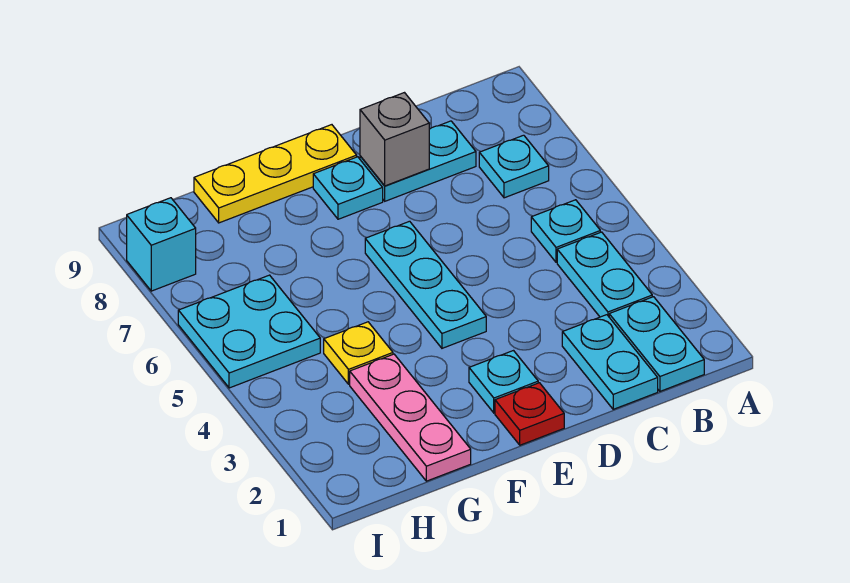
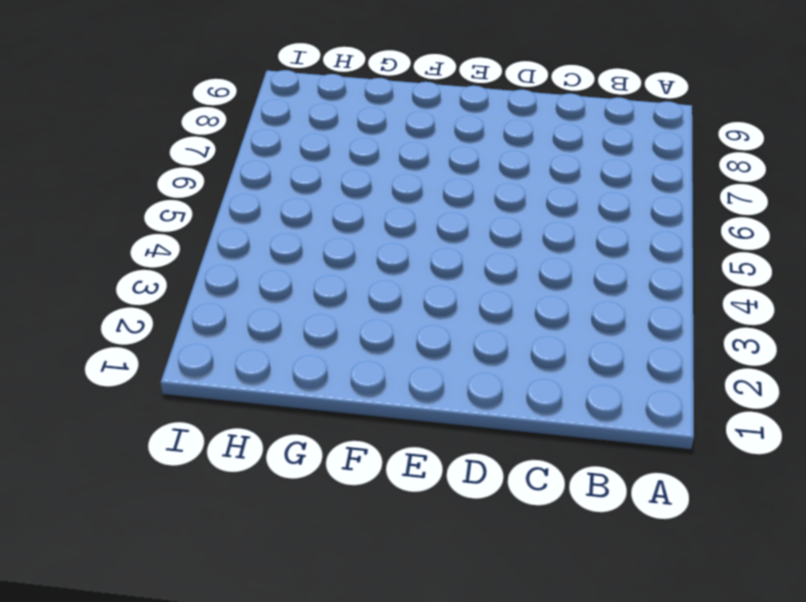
none -> cyan plate B1:B2 level 1
none -> cyan plate B3:B4 level 1
none -> cyan plate B5 level 1

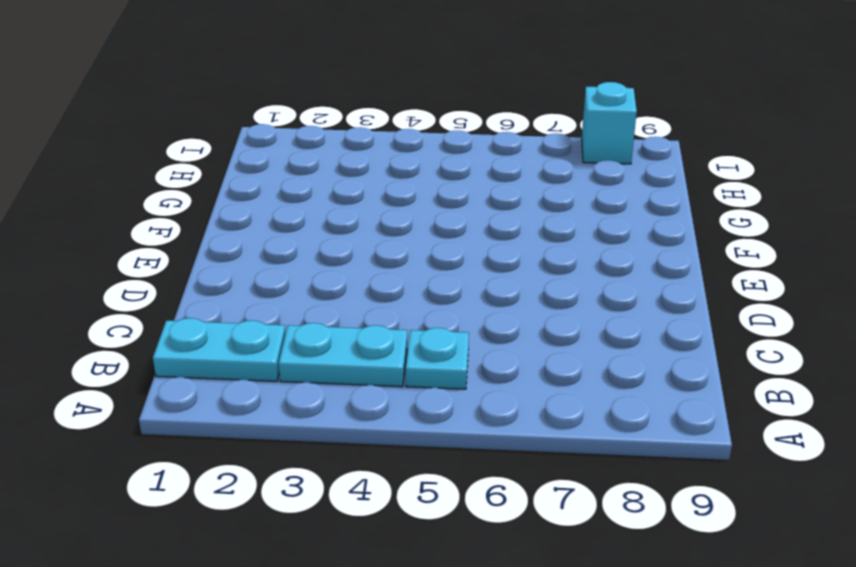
none -> cyan plate B7 level 1
none -> cyan plate C1:C2 level 1
none -> cyan plate C8:D8 level 1

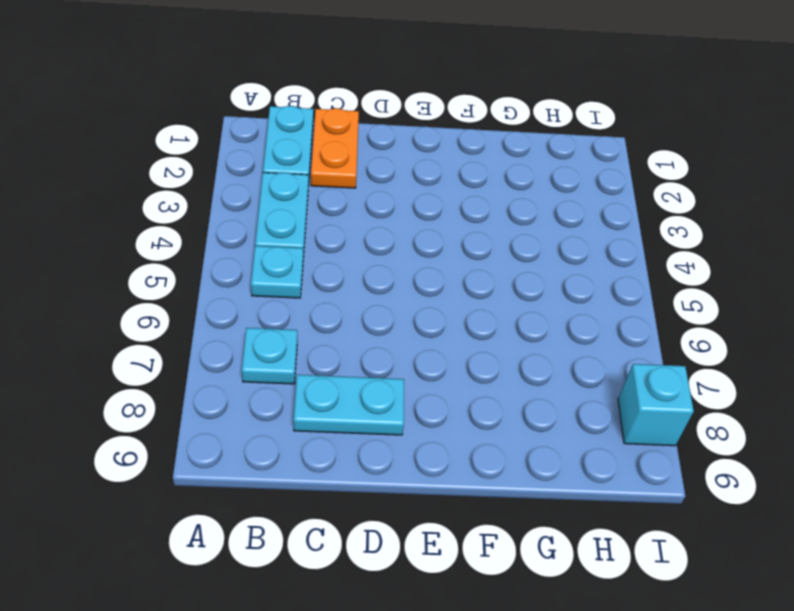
orange plate C1:C2 level 1 -> cyan plate C1:C2 level 1
none -> red plate E1 level 1
none -> cyan plate E2 level 1
none -> cyan plate E4:E6 level 1

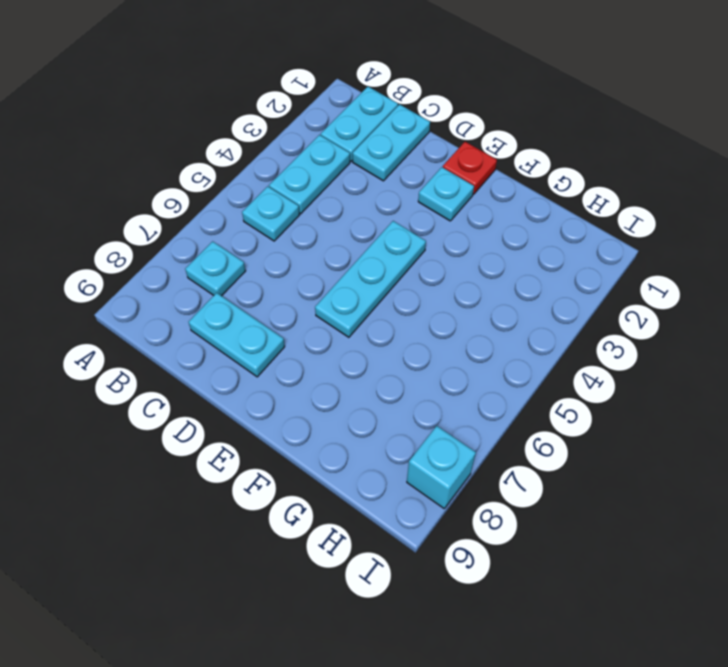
none -> cyan plate E8 level 1
none -> yellow plate E9:G9 level 1
none -> pink plate G1:G3 level 1

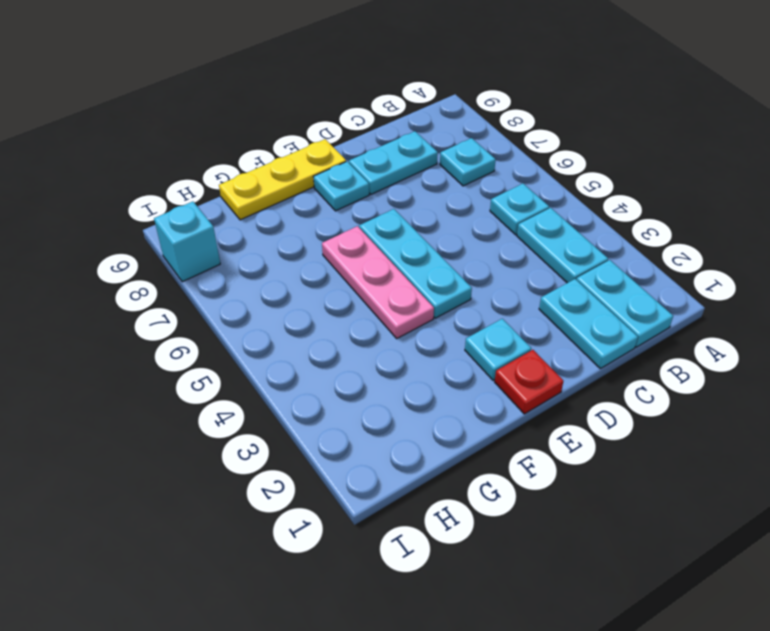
pink plate F4:F6 level 1 -> pink plate G1:G3 level 1
none -> yellow plate G4 level 1
none -> cyan plate H5:I6 level 1
none -> grey brick D8 level 2

